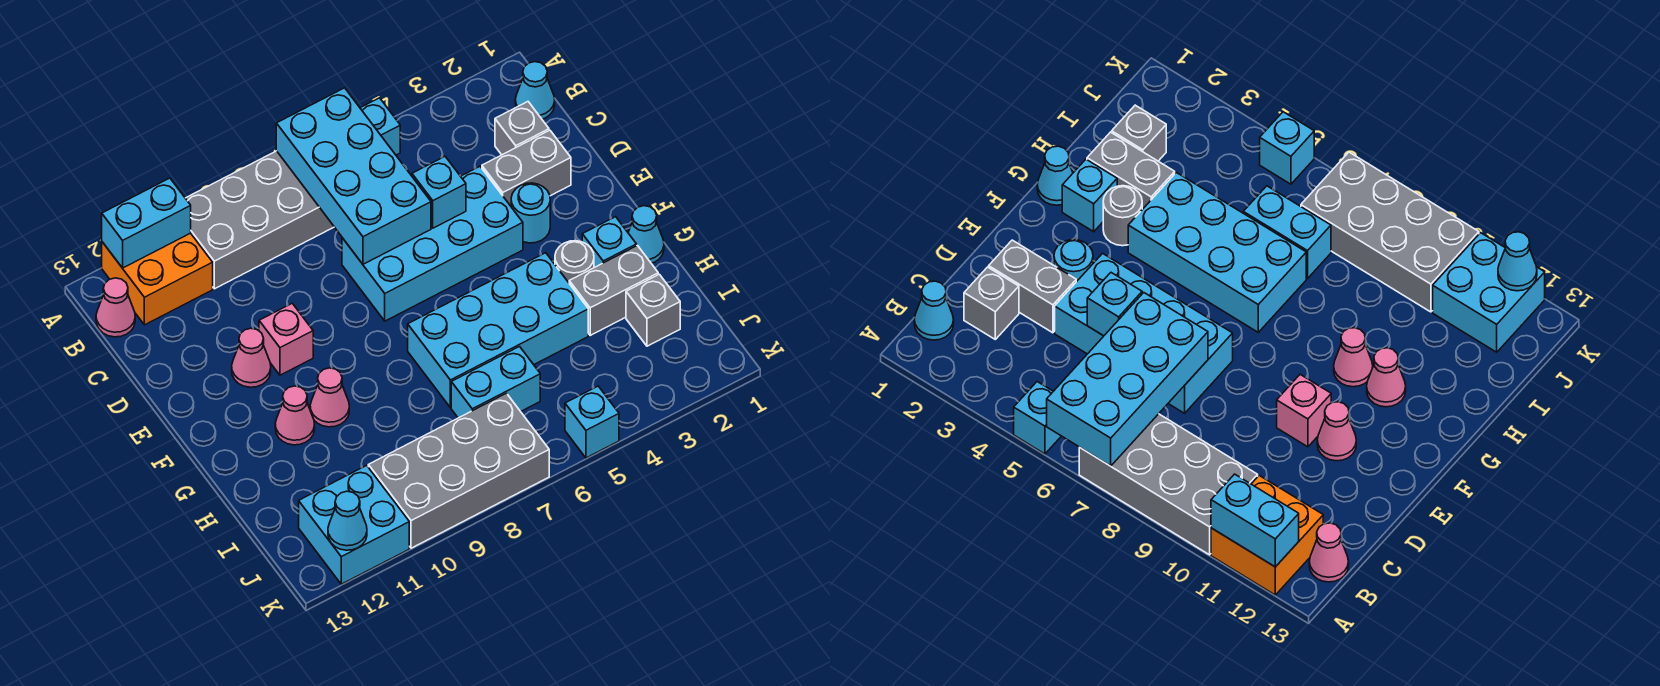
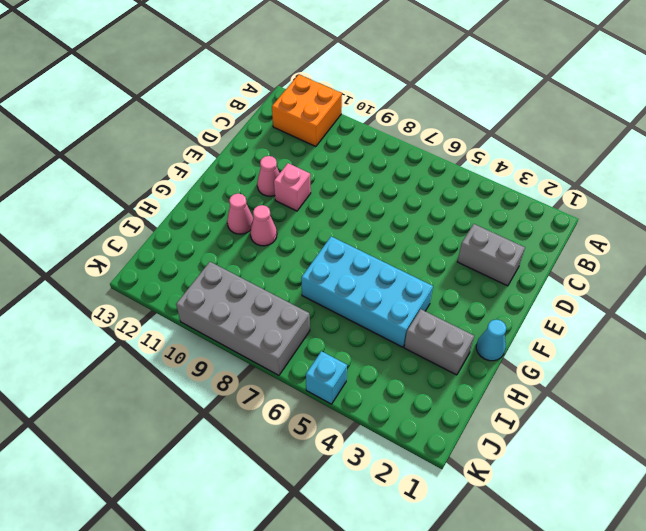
none -> cyan brick A5 level 1
none -> grey brick A7:B10 level 1
none -> cyan cone B1 level 1

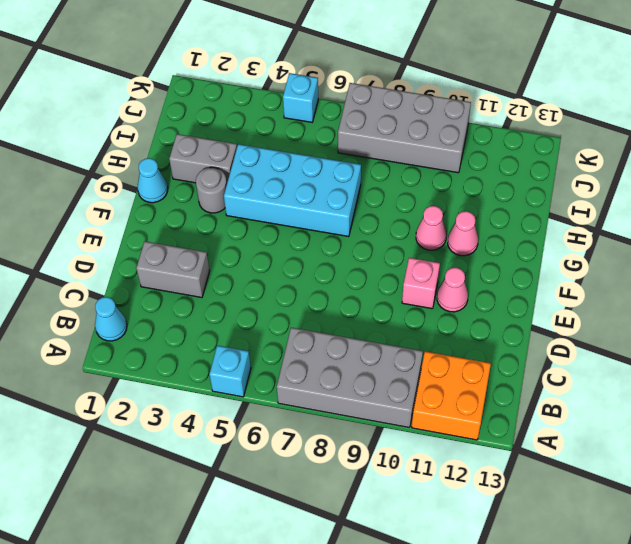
none -> pink cone B13 level 1
none -> grey brick C2 level 1
none -> cyan brick D4:E7 level 1

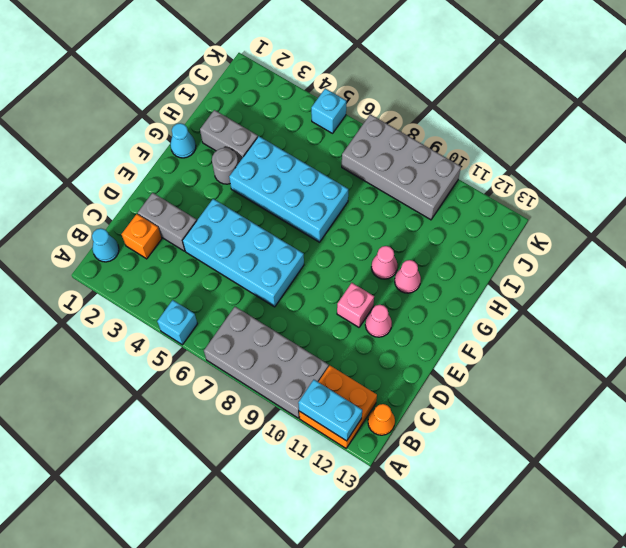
orange cone B13 level 1 -> pink cone B13 level 1
orange brick C2 level 1 -> grey brick C2 level 1
none -> cyan round brick E3 level 1
none -> cyan brick G2 level 1
none -> grey brick I2 level 1

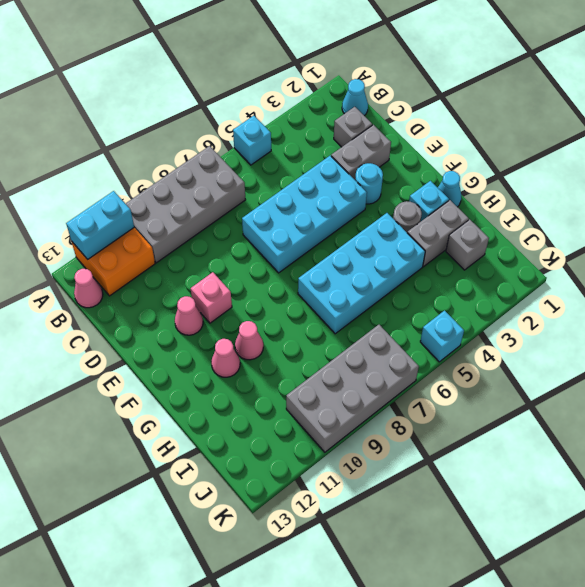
none -> cyan brick I6:I7 level 1
none -> cyan brick J11:K12 level 1
none -> cyan brick A6:D7 level 2

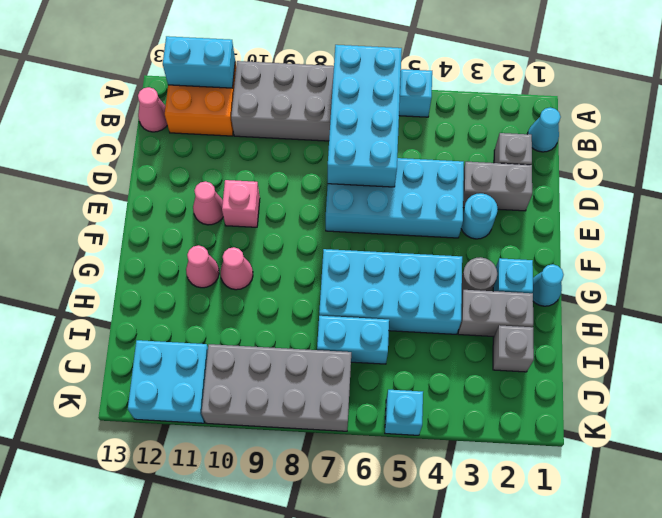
none -> cyan brick D5 level 2
none -> cyan cone K12 level 2

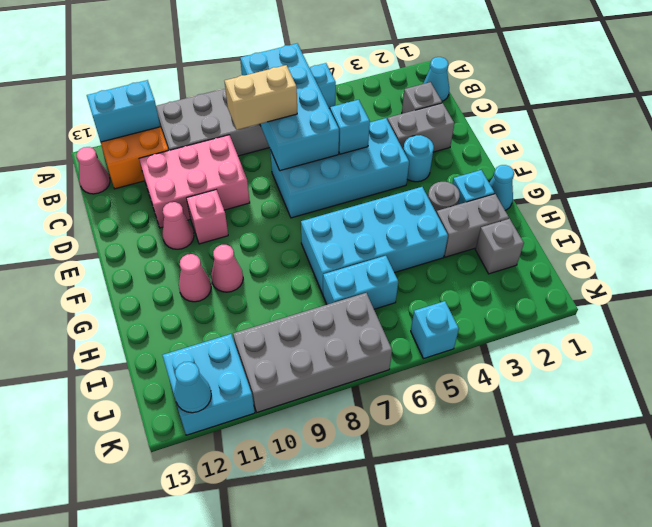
tan brick C7:C8 level 3 -> none
pink brick C9:D11 level 1 -> none

